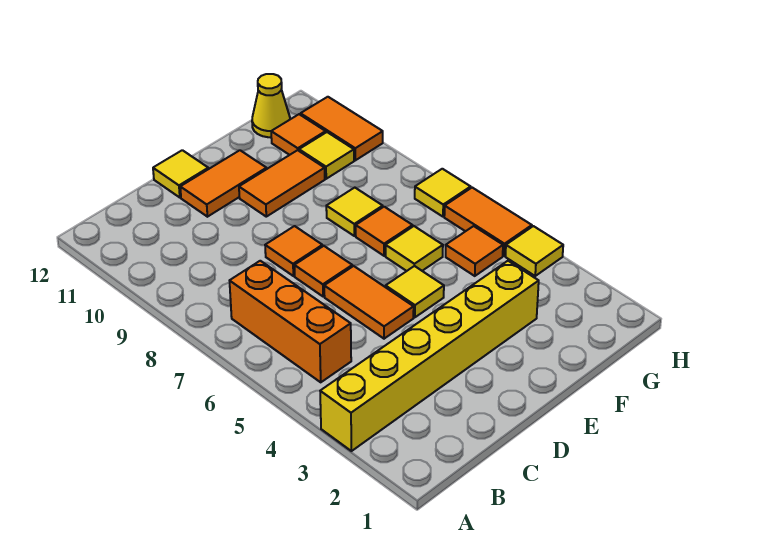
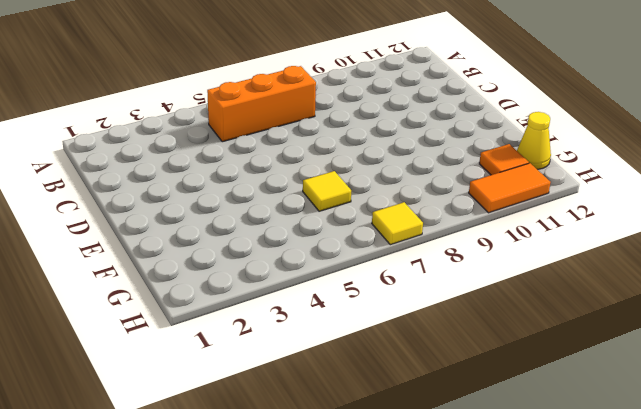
none -> yellow brick A3:F3 level 1
none -> orange tile D5:D6 level 1
none -> orange tile D7 level 1

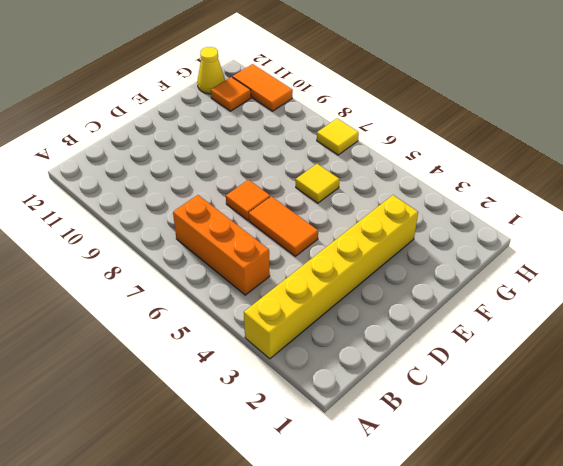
none -> orange tile D8 level 1
none -> orange tile D11:E11 level 1
none -> yellow tile D12 level 1

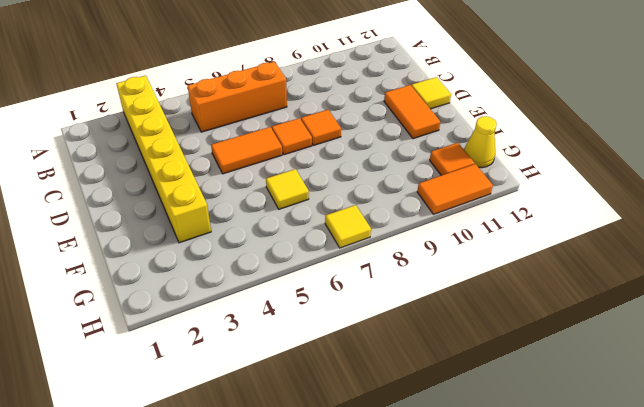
none -> yellow tile E5 level 1
none -> orange tile E10:F10 level 1
none -> orange tile F7 level 1

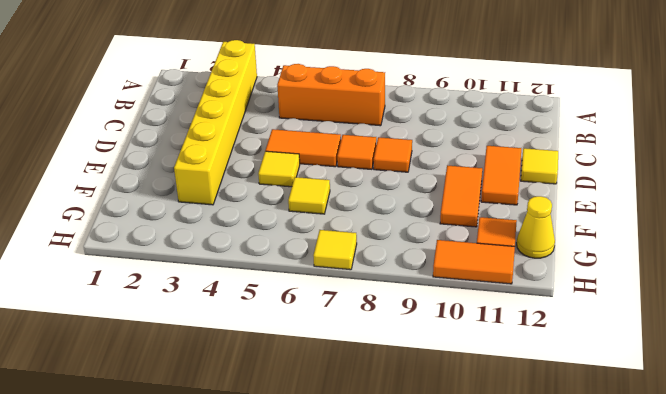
none -> orange tile F7 level 1
none -> yellow tile F8 level 1
none -> orange tile G5 level 1

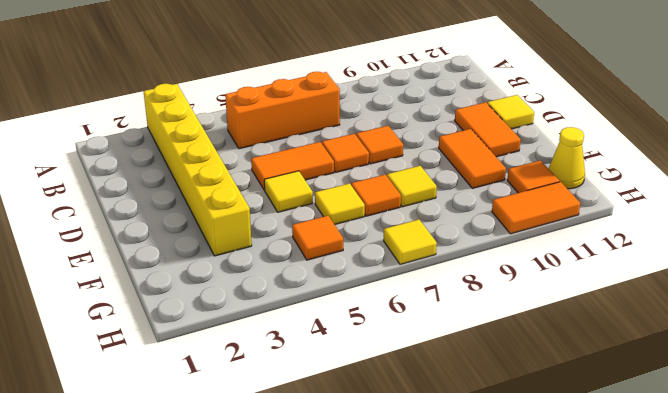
none -> yellow tile G10 level 1
none -> yellow tile H4 level 1
none -> orange tile H5:H6 level 1

